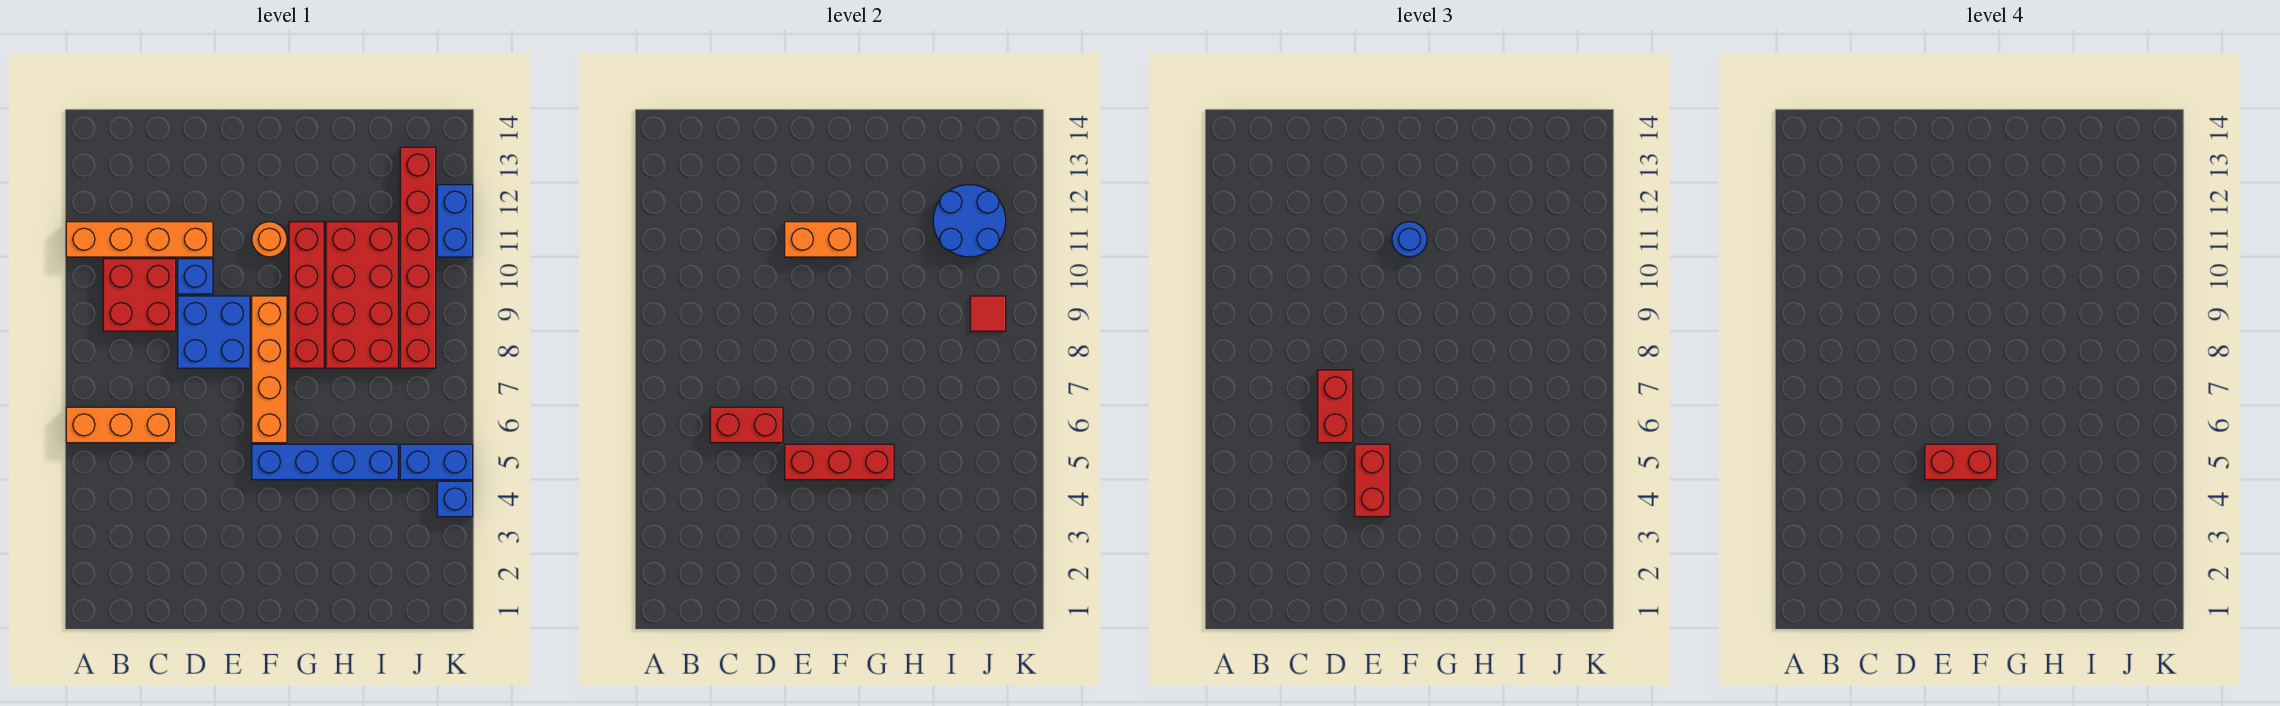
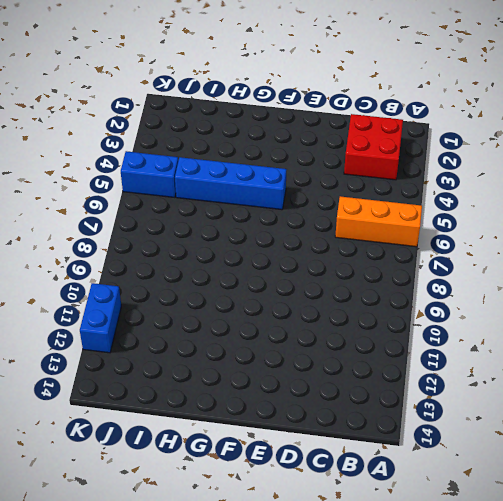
red brick B2:C3 level 1 -> red brick B9:C10 level 1
none -> orange brick A11:D11 level 1
none -> blue brick D8:E9 level 1
none -> blue brick D10 level 1

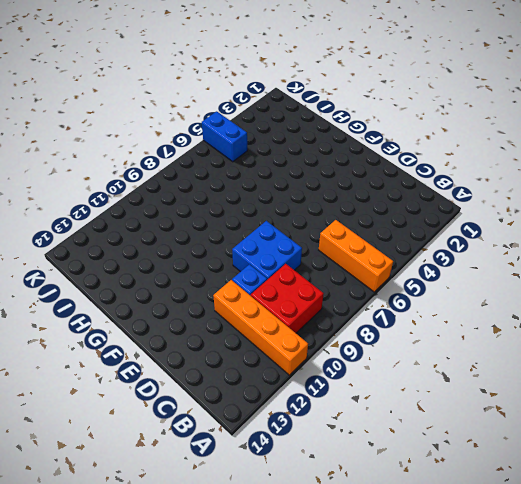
none -> blue brick F5:I5 level 1
none -> orange brick F6:F9 level 1
none -> orange round brick F11 level 1

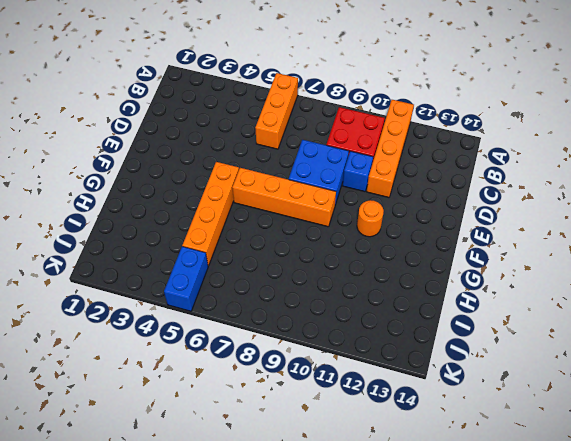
orange brick F5:I5 level 1 -> blue brick F5:I5 level 1
none -> red brick G8:G11 level 1
none -> red brick H8:I11 level 1
none -> red brick J8:J13 level 1

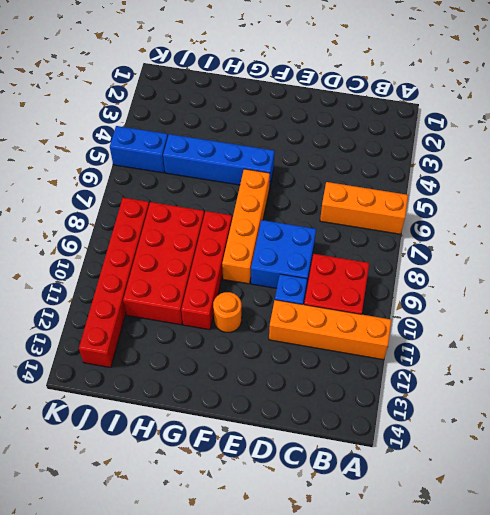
none -> blue brick K4 level 1
none -> blue brick K11:K12 level 1
none -> red brick C6:D6 level 2

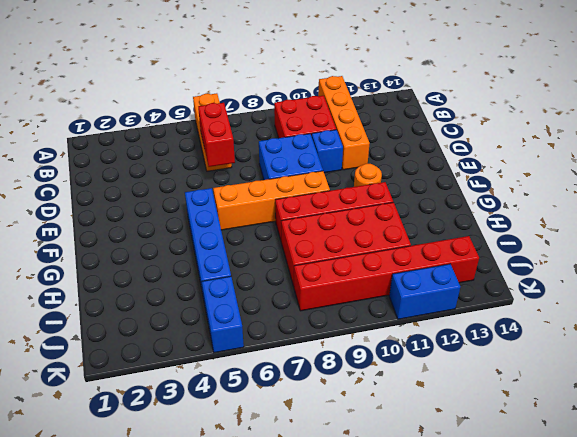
none -> blue brick K4 level 1
none -> red brick E5:G5 level 2
none -> orange brick E11:F11 level 2

